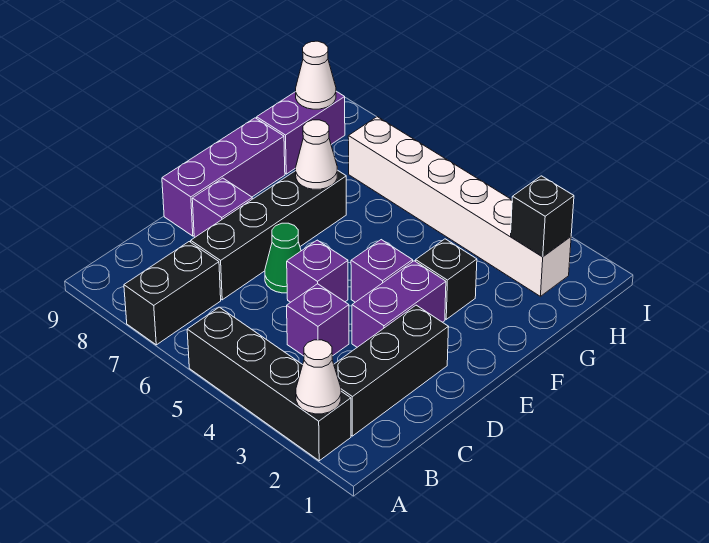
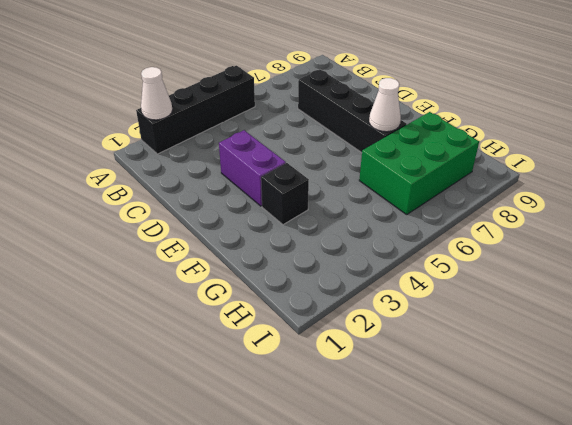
green brick G6:H8 level 1 -> white brick H2:H7 level 1
none -> black brick A7:B7 level 1
none -> black brick B2:D2 level 1
none -> purple brick C4 level 1

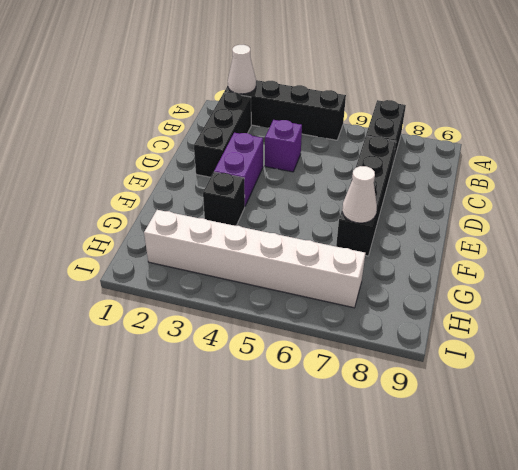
none -> purple brick D5 level 1
none -> green cone D6 level 1
none -> purple brick D8 level 1

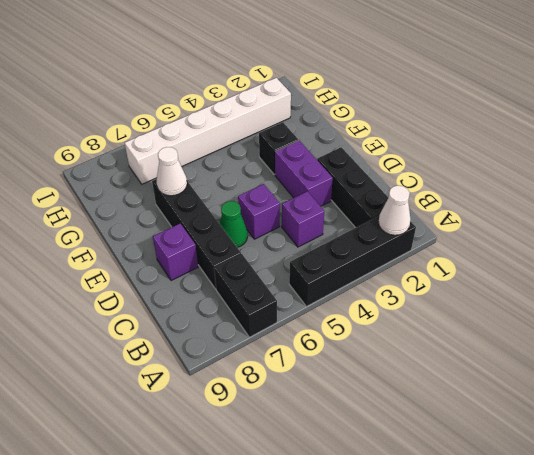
none -> purple brick D9:F9 level 1
none -> purple brick E4 level 1
none -> purple brick G9:H9 level 1

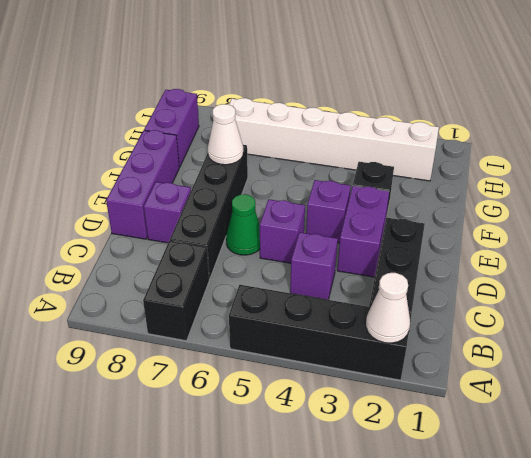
none -> black brick H2 level 2
none -> white cone H9 level 2

